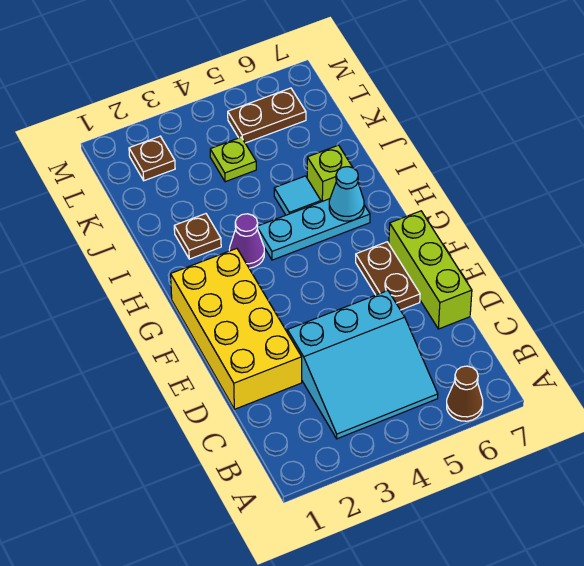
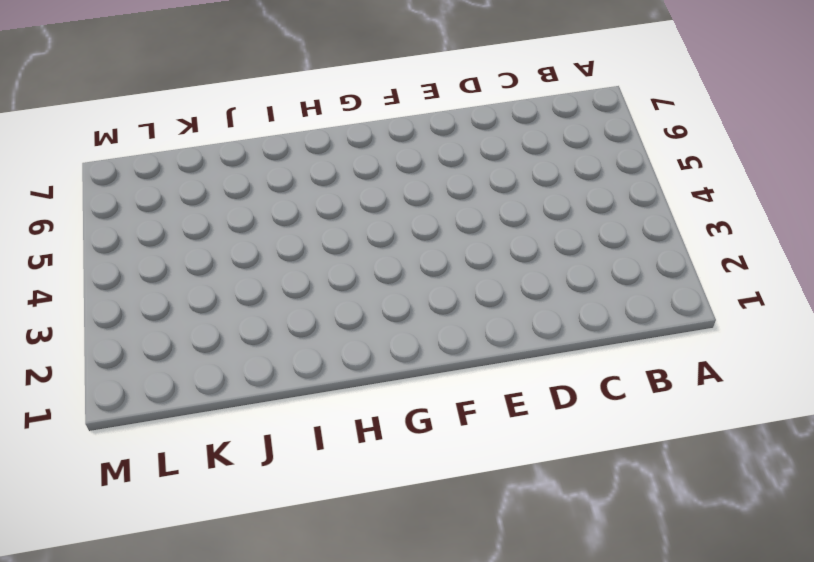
none -> brown cone A6 level 1
none -> cyan slope B3:D5 level 1 top D
none -> yellow brick D1:G2 level 1

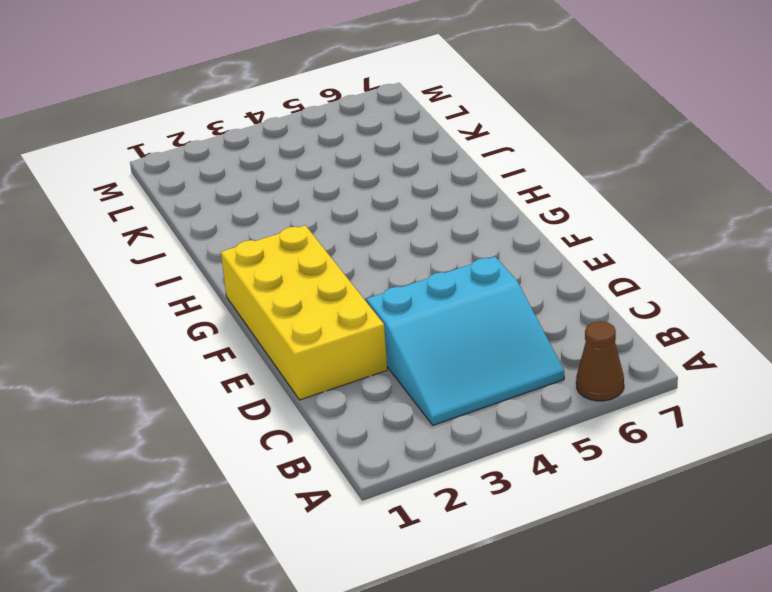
none -> lime brick D7:F7 level 1
none -> brown plate E6:F6 level 1
none -> purple cone H3 level 1

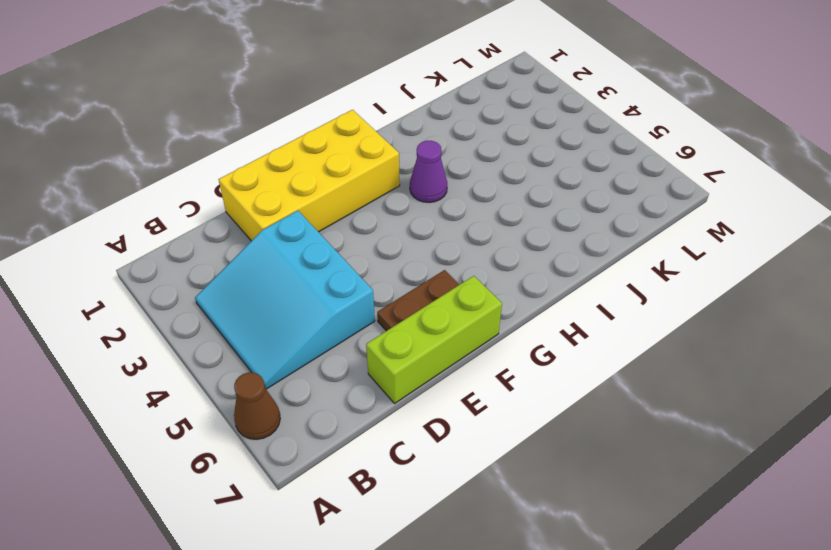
none -> cyan plate H4:H6 level 1
none -> brown plate I2 level 1
none -> cyan tile I5 level 1

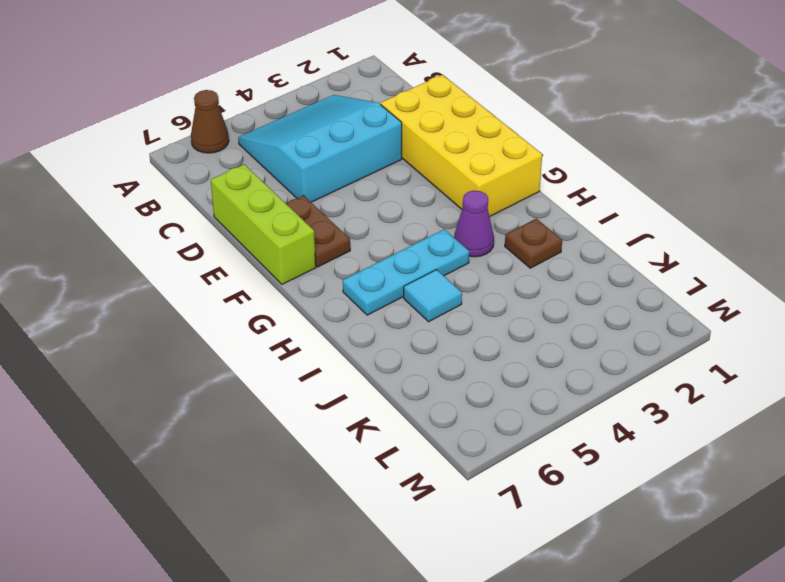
none -> lime brick I6 level 1
none -> lime plate K4 level 1
none -> brown plate L2 level 1

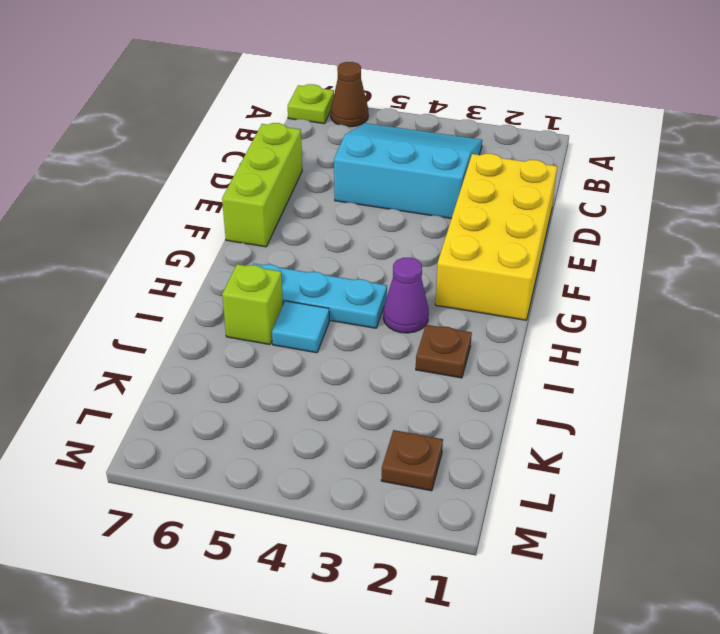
lime plate A7 level 1 -> lime plate K4 level 1
none -> brown plate E6:F6 level 1
none -> brown plate L5:L6 level 1
none -> cyan cone H6 level 2

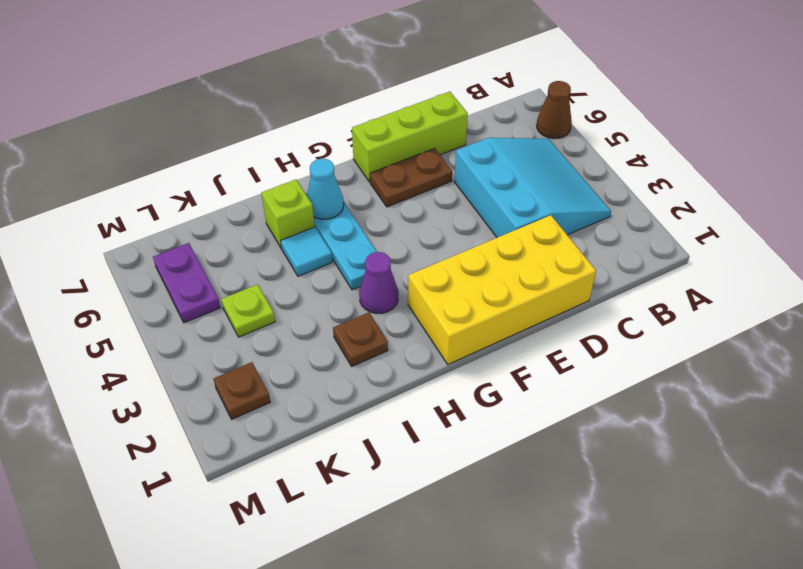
purple plate L5:L6 level 1 -> brown plate L5:L6 level 1

